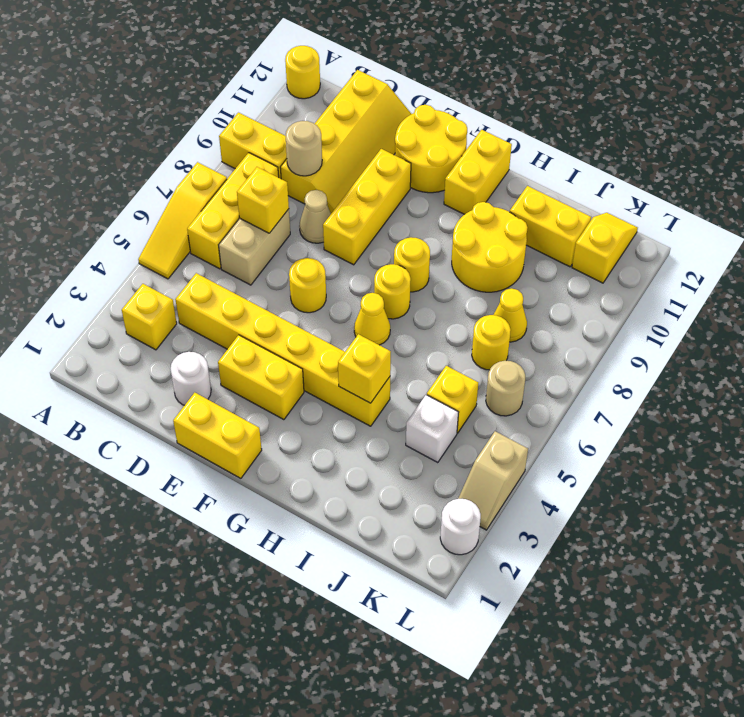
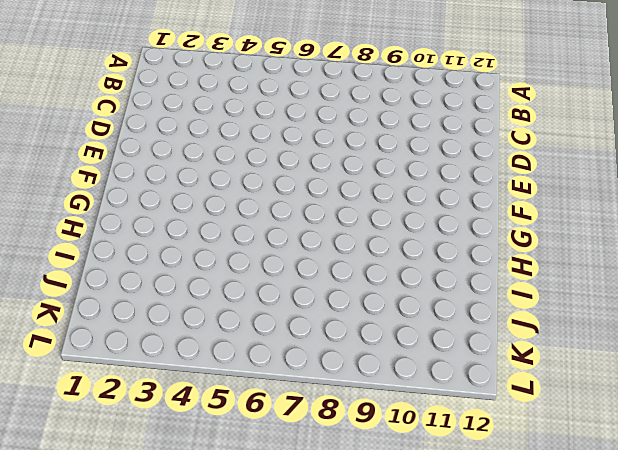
none -> yellow slope A5:A7 level 1 top 7
none -> yellow brick A9:B9 level 1
none -> yellow round brick A12 level 1
none -> yellow brick B3 level 1

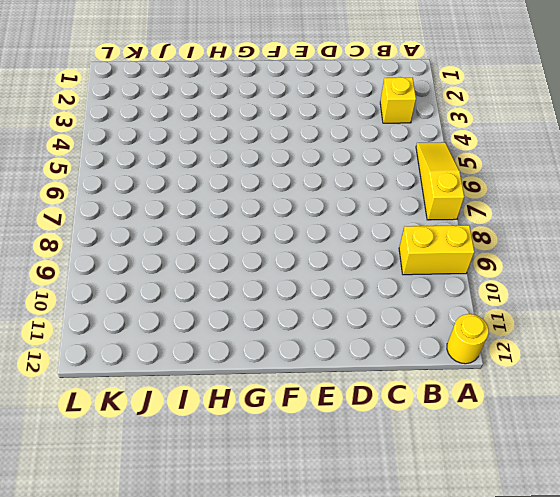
none -> yellow brick B6:B8 level 1
none -> yellow brick C4:H4 level 1
none -> tan brick C6:C7 level 1
none -> yellow slope C9:D12 level 1 top C

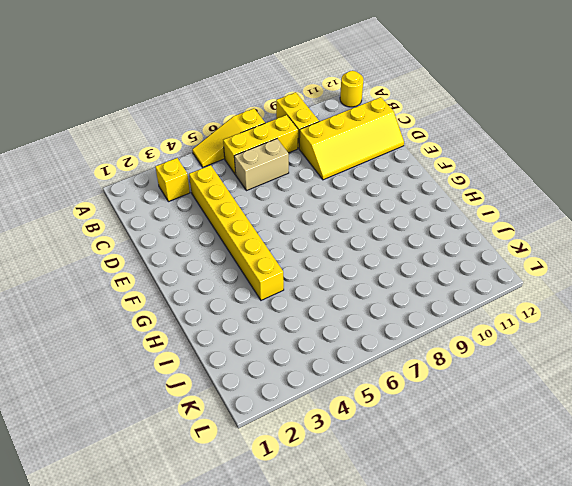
none -> white round brick D2 level 1
none -> tan cone D8 level 1
none -> yellow brick E1:F1 level 1
none -> yellow brick E3:F3 level 1

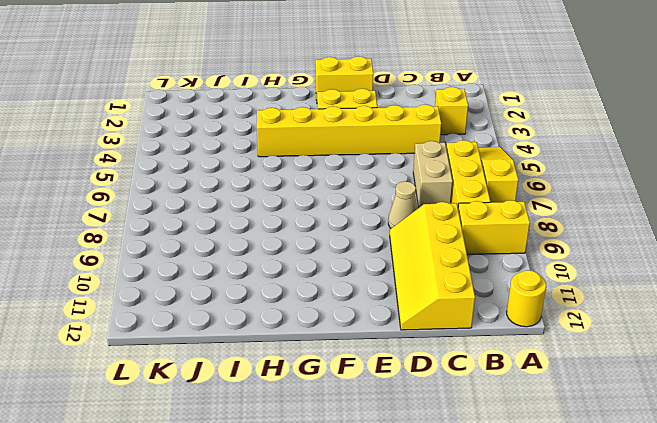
none -> white round brick D2 level 1
none -> yellow round brick E6 level 1
none -> yellow brick E8:E10 level 1
none -> yellow round brick E11:F12 level 1

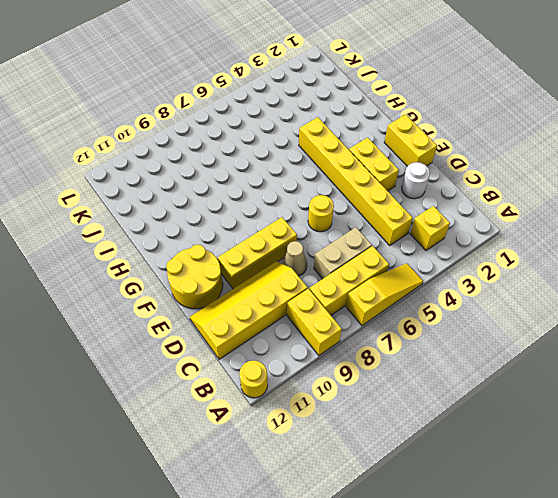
none -> yellow cone G6 level 1
none -> yellow round brick G7 level 1
none -> yellow round brick G8 level 1
none -> yellow brick G11:G12 level 1

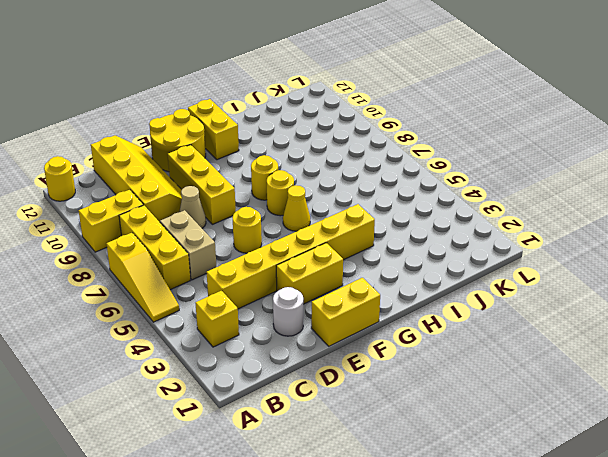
none -> yellow round brick H9:I10 level 1
none -> yellow brick I11:J11 level 1
none -> white brick J4 level 1
none -> yellow brick J5 level 1

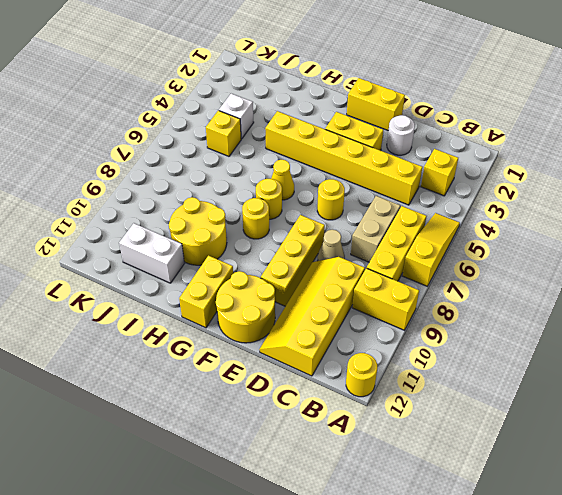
white brick I11:J11 level 1 -> yellow brick I11:J11 level 1
none -> yellow round brick J7 level 1
none -> yellow cone J8 level 1
none -> tan round brick K6 level 1
none -> yellow slope K11:K12 level 1 top 11

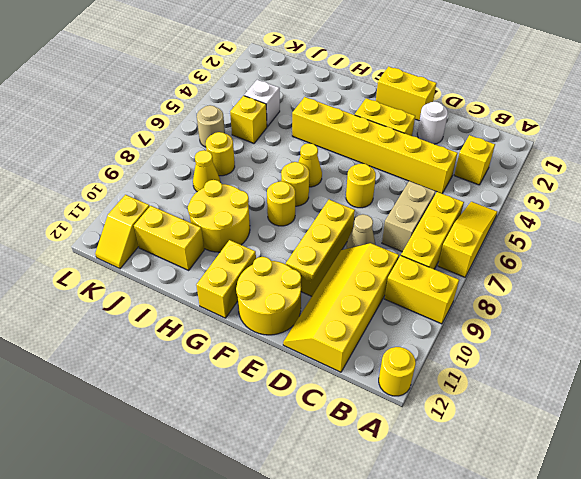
none -> white round brick L2 level 1
none -> tan slope L3:L4 level 1 top 4
none -> yellow brick C7 level 2
none -> tan round brick C9 level 2

